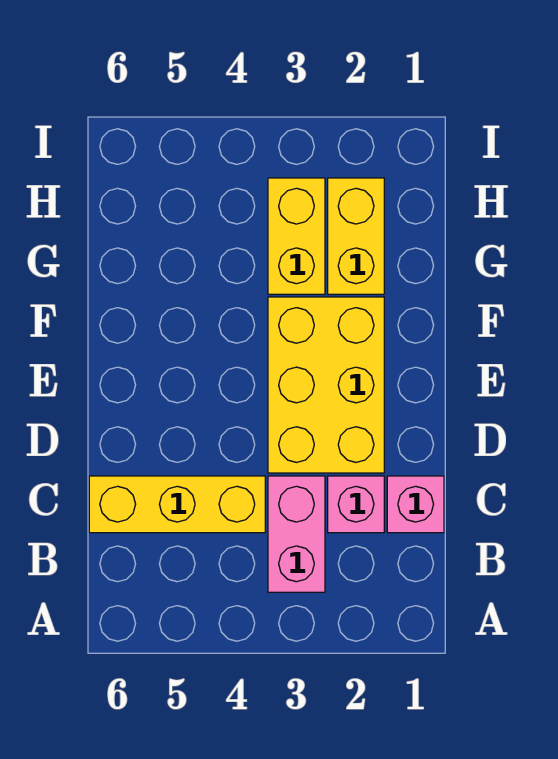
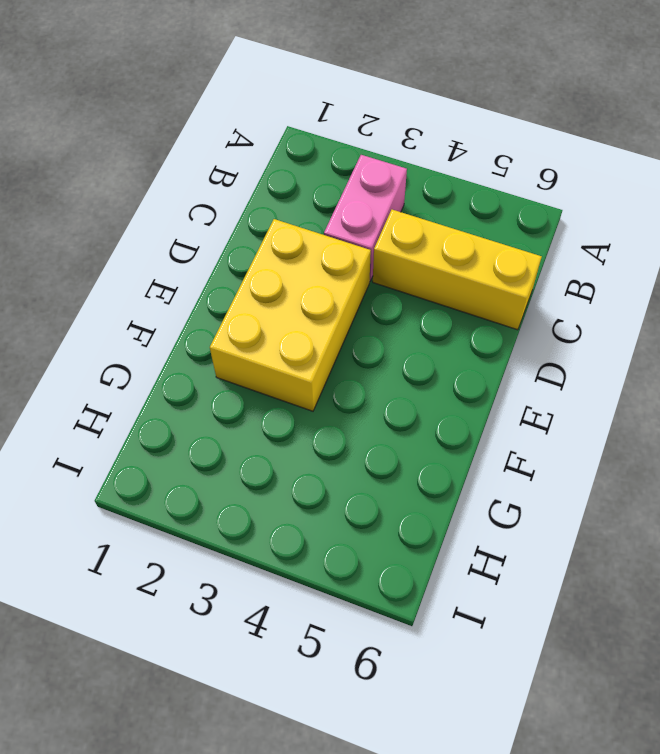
none -> pink brick C1 level 1
none -> pink brick C2 level 1

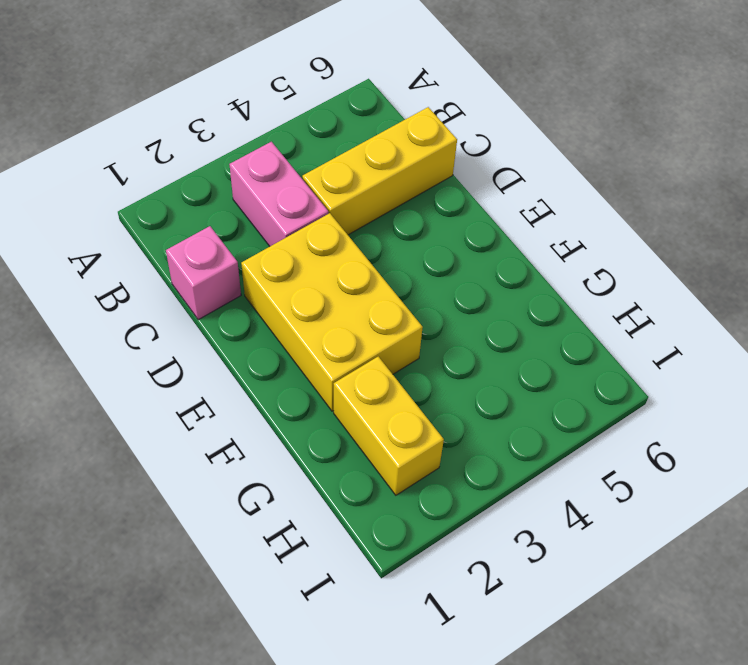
none -> pink brick C2 level 1
none -> yellow brick G3:H3 level 1

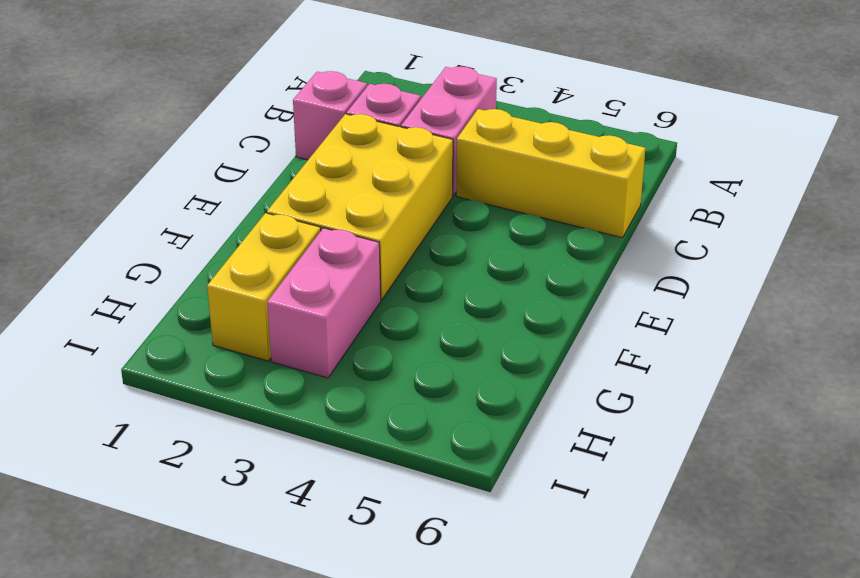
pink brick G3:H3 level 1 -> yellow brick G3:H3 level 1

